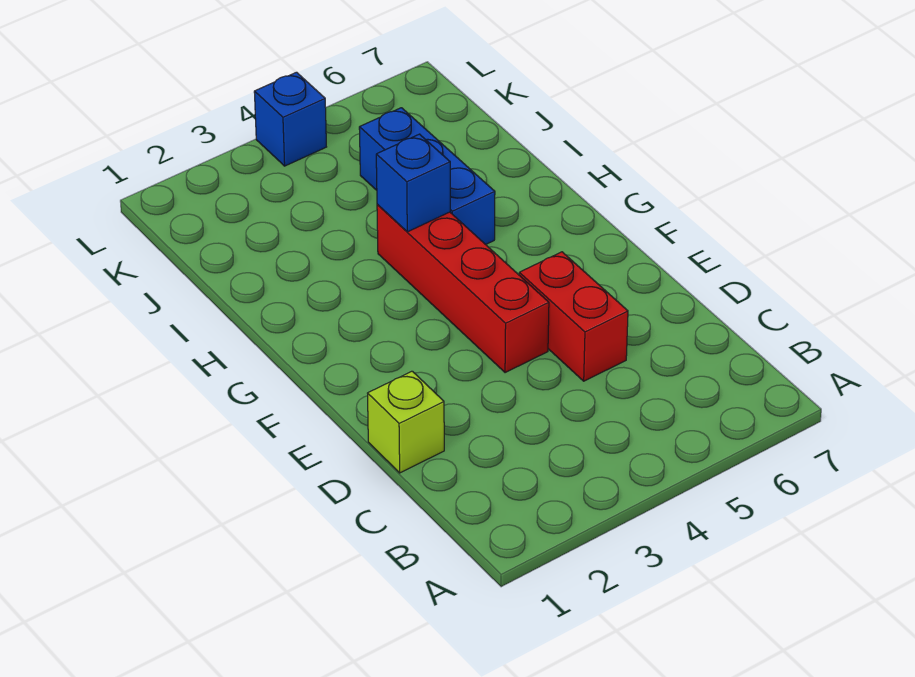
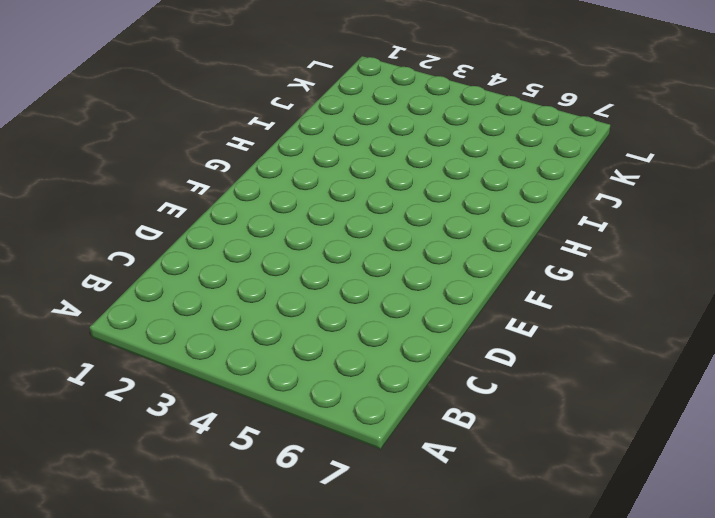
none -> lime brick D1 level 1
none -> red brick D5:E5 level 1

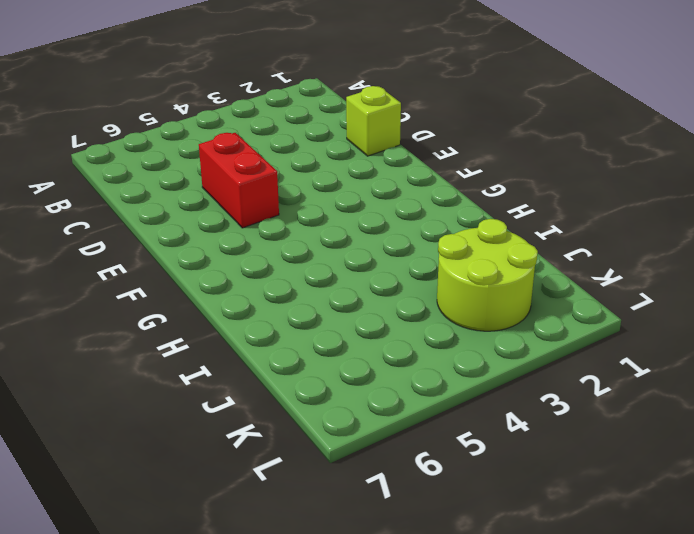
lime round brick J2:K3 level 1 -> none
none -> red brick E4:H4 level 1
none -> blue brick H5:J5 level 1

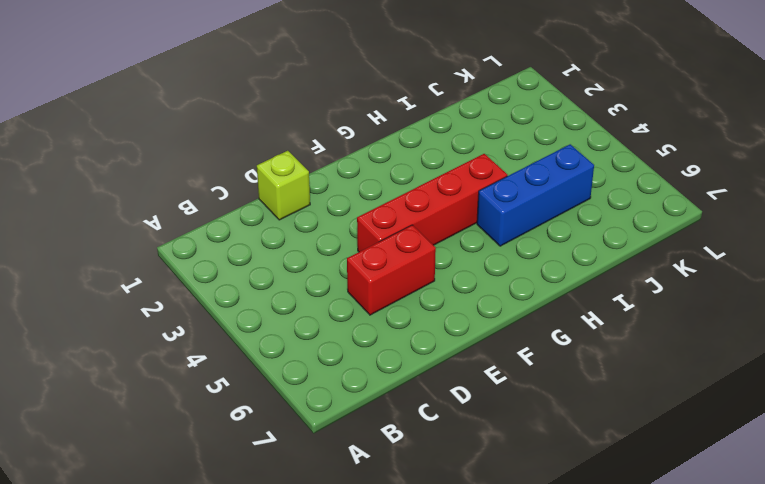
none -> blue brick L4 level 1
none -> blue brick H4 level 2

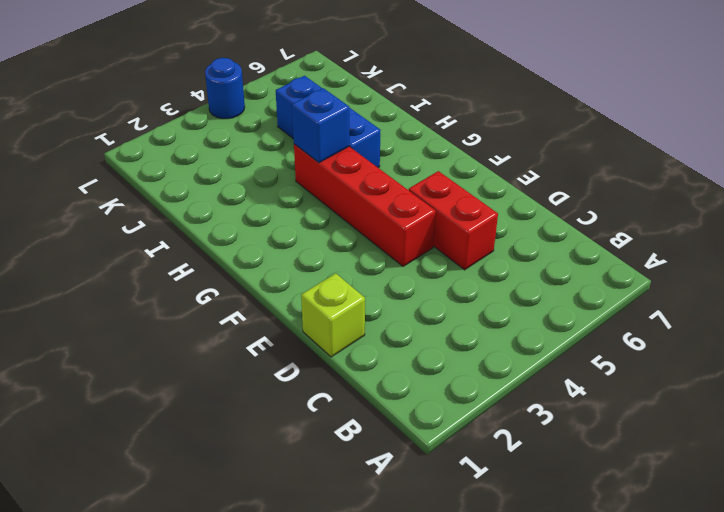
blue round brick L4 level 1 -> blue brick L4 level 1

